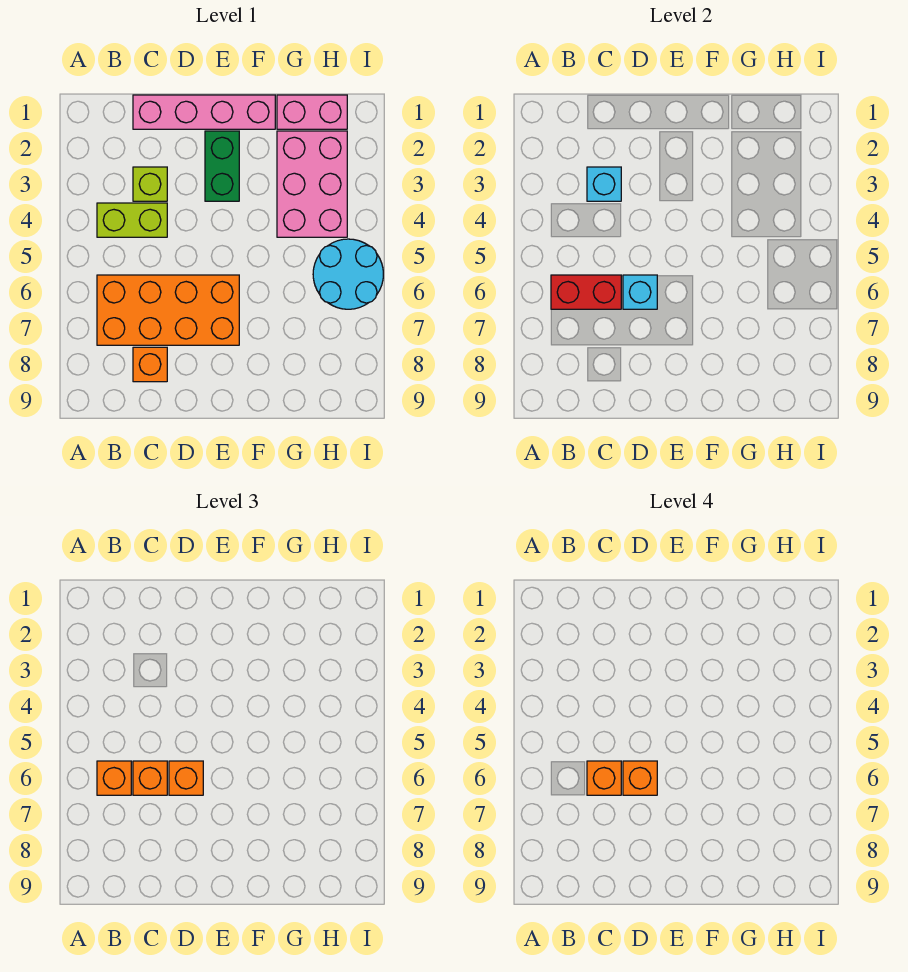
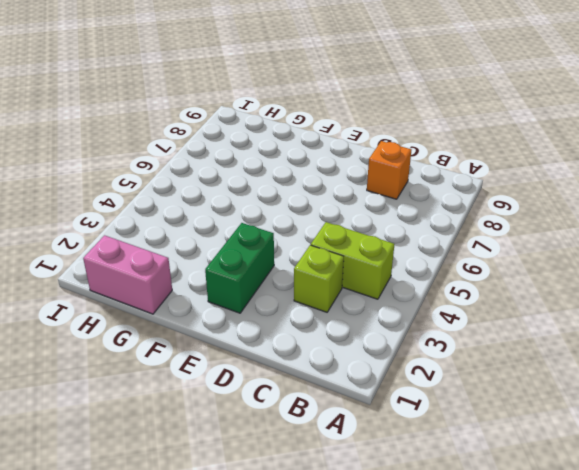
none -> orange brick B6:E7 level 1
none -> pink brick C1:F1 level 1
none -> pink brick G2:H4 level 1

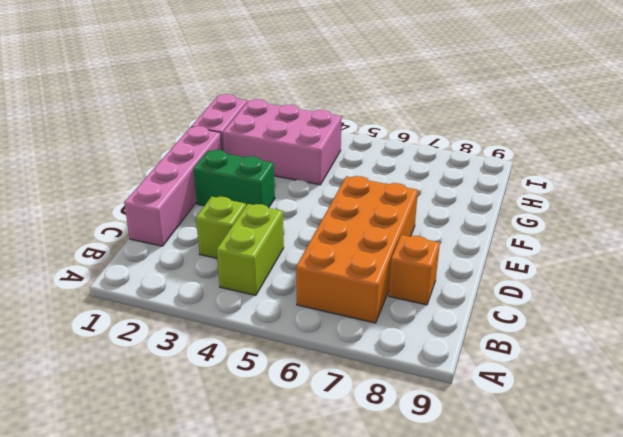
none -> cyan round brick H5:I6 level 1
none -> red brick B6:C6 level 2
none -> cyan brick C3 level 2

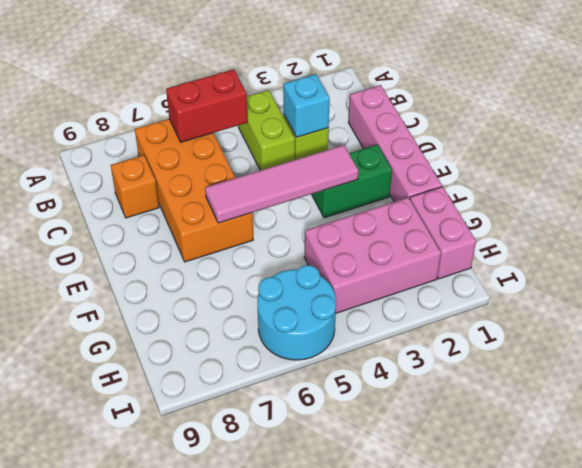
red brick B5:B6 level 2 -> red brick B6:C6 level 2
pink tile E3:E6 level 2 -> none
none -> cyan brick D6 level 2
none -> orange brick B6 level 3
none -> orange brick C6 level 3

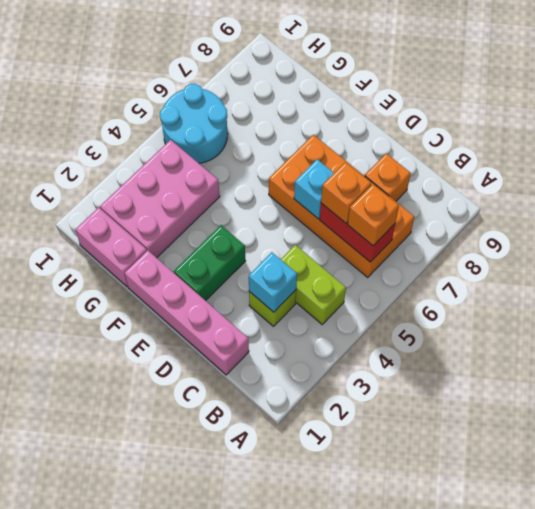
none -> orange brick D6 level 3
none -> orange brick C6 level 4
none -> orange brick D6 level 4

